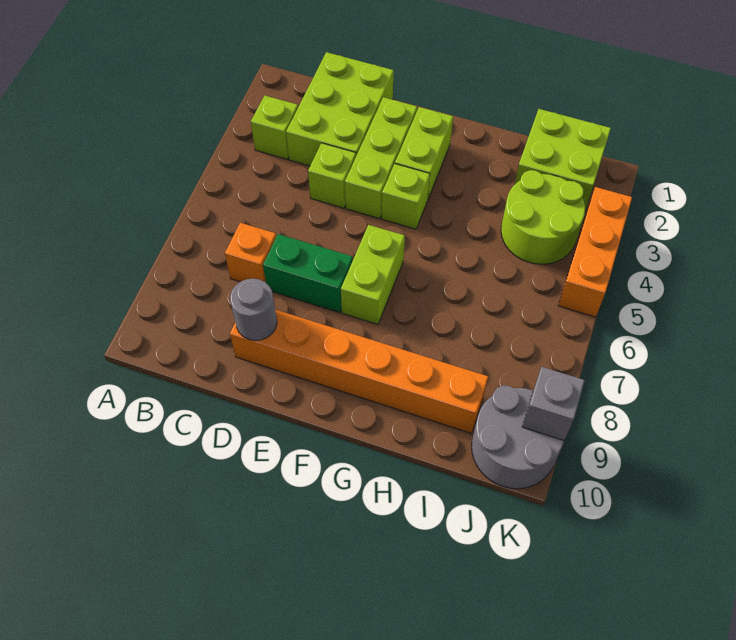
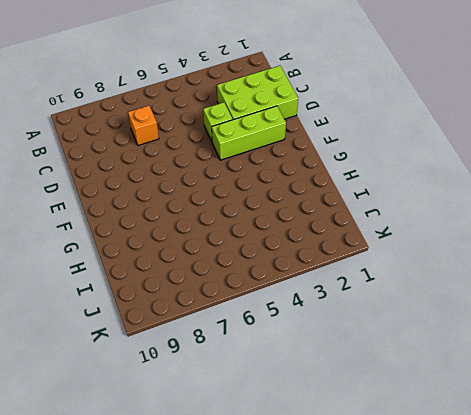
none -> lime brick B3 level 1
none -> green brick D7:E7 level 1
none -> orange brick D9:I9 level 1

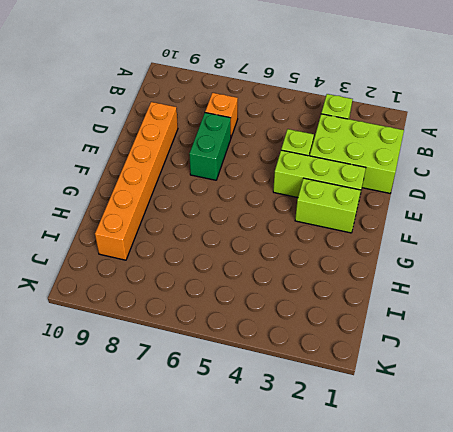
none -> lime brick F4 level 1
none -> lime brick F6:F7 level 1
none -> lime brick I1:J2 level 1

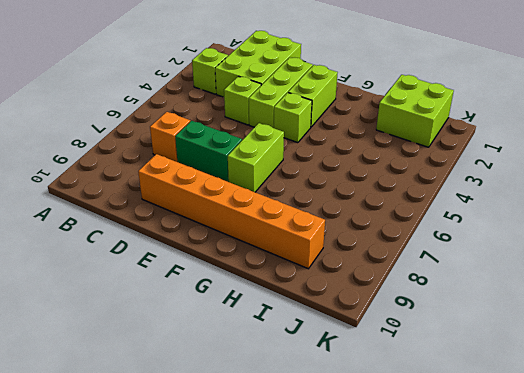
none -> lime round brick I3:J4 level 1
none -> grey round brick J9:K10 level 1
none -> orange brick K3:K5 level 1

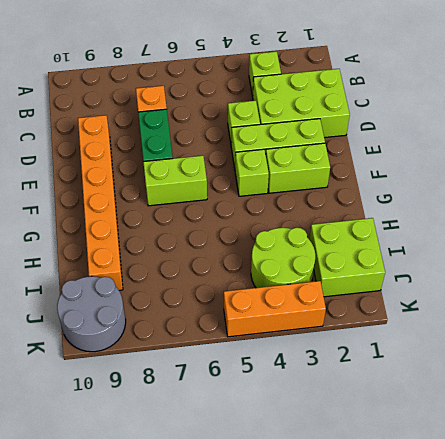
none -> grey round brick D9 level 2
none -> grey brick K9 level 2

